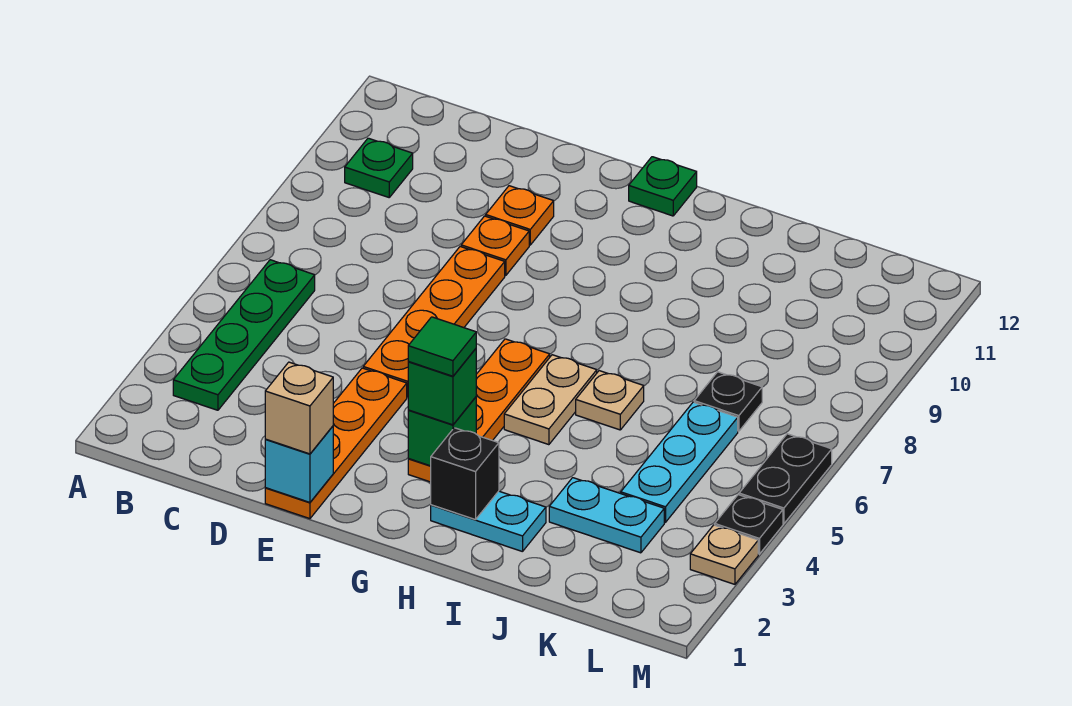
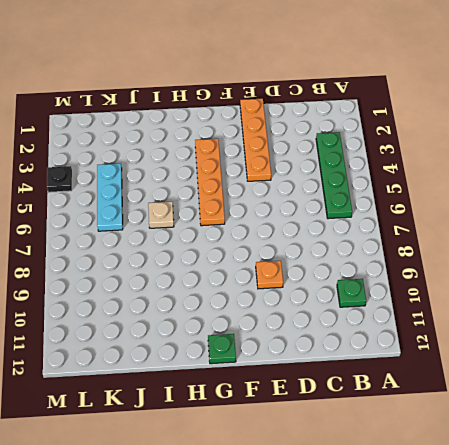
none -> orange plate E5:E8 level 1
none -> orange plate E10 level 1
none -> cyan plate H2:I2 level 1

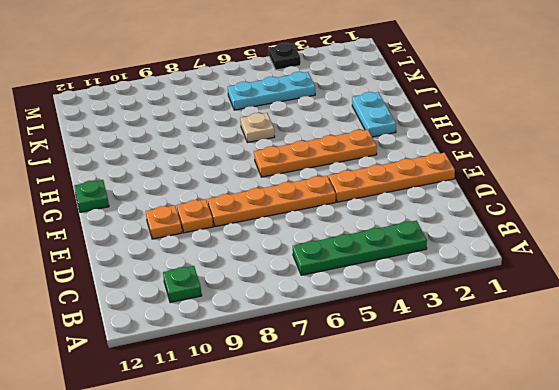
none -> tan plate H5:H6 level 1
none -> cyan plate J3:K3 level 1
none -> black plate K7 level 1

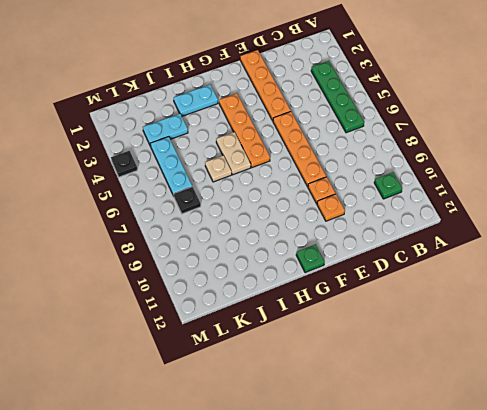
none -> tan plate M3 level 1
none -> black plate M5:M6 level 1
none -> cyan brick E1 level 2

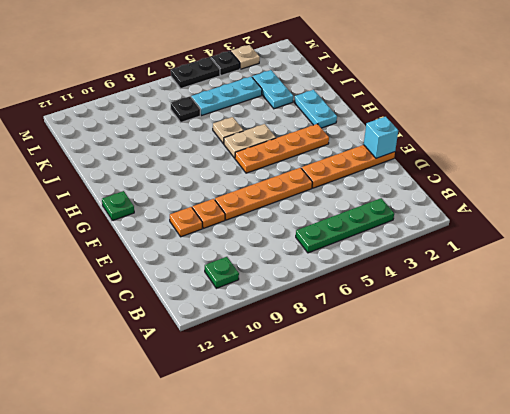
none -> green brick G3 level 2
none -> black brick H2 level 2
none -> tan brick E1 level 3

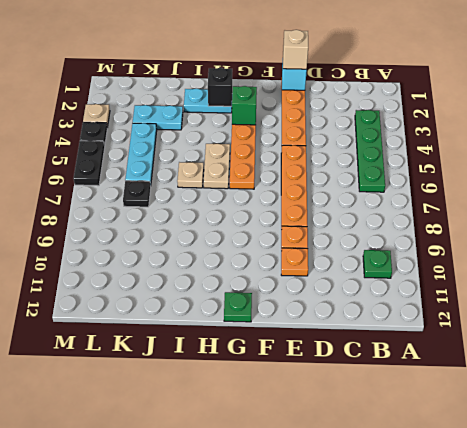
none -> green brick G3 level 3
none -> green tile G3 level 4

